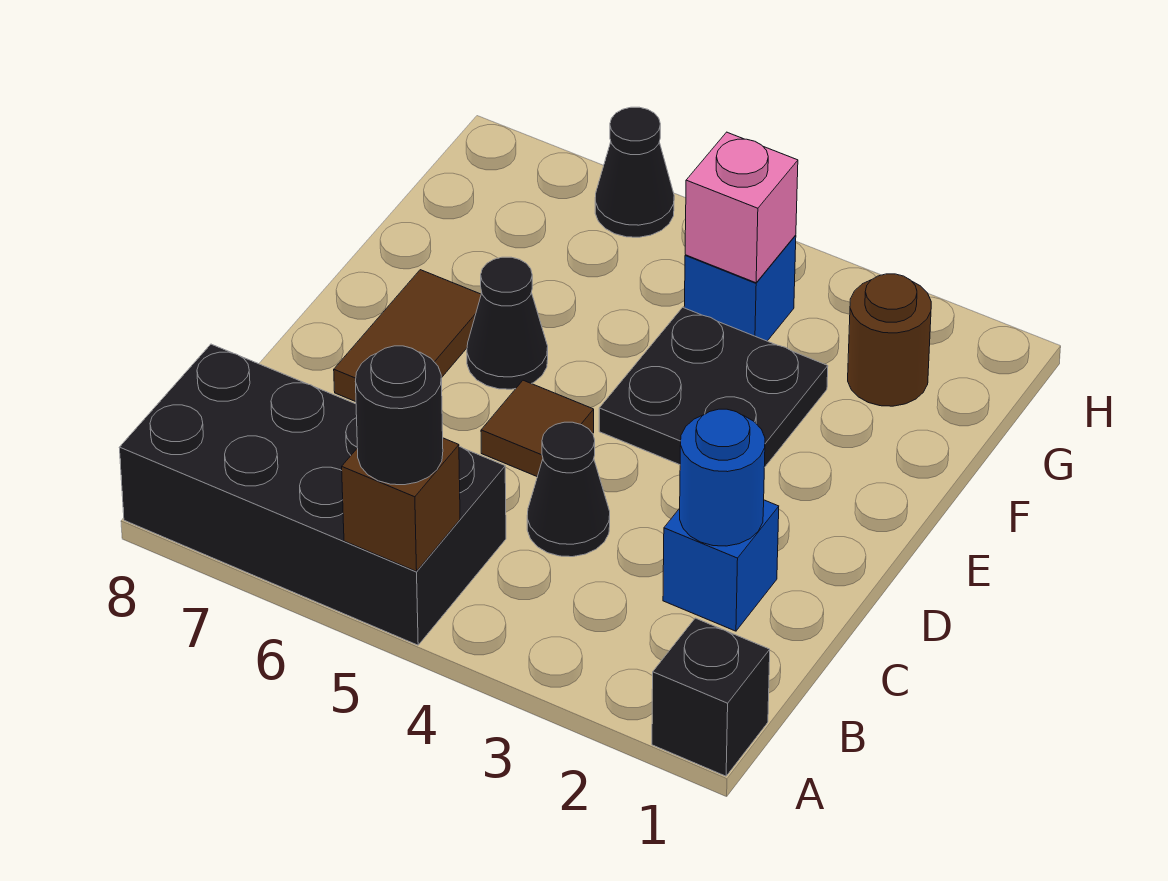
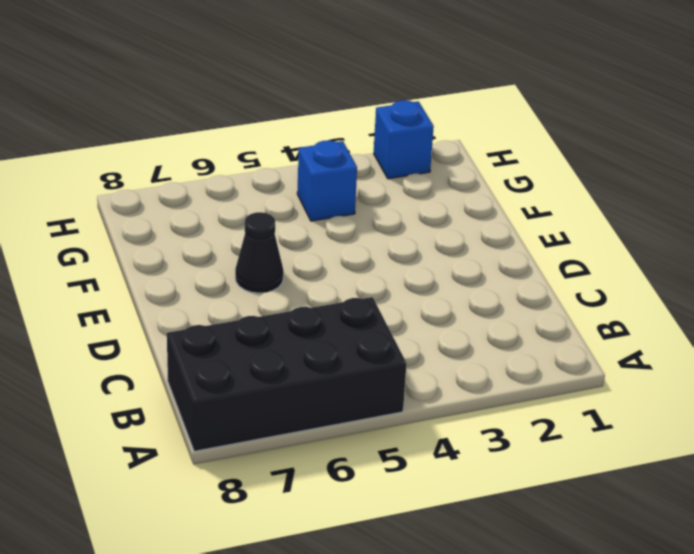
blue brick H2 level 1 -> blue brick C2 level 1
none -> black brick A1 level 1
none -> black cone C4 level 1
none -> brown tile D5 level 1

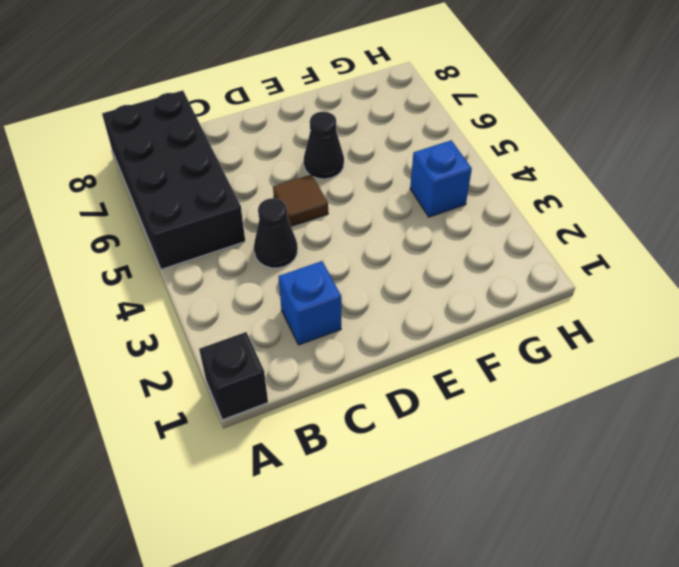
none -> brown tile D7:E7 level 1
none -> black plate E3:F4 level 1
none -> brown round brick G2 level 1

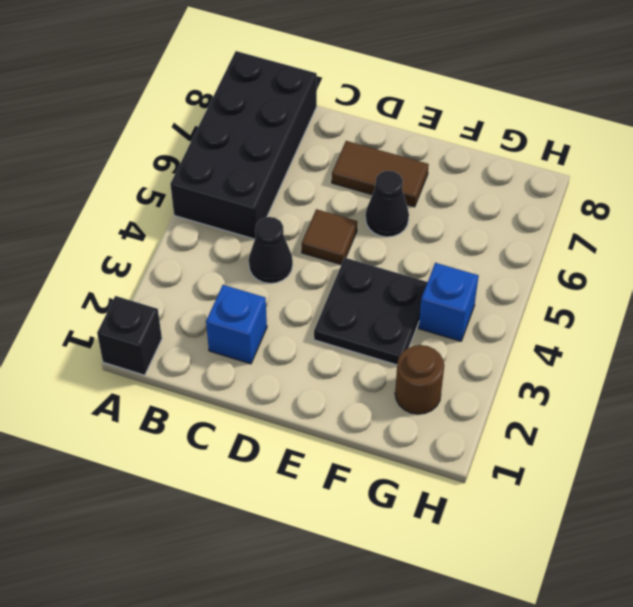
none -> black cone H6 level 1
none -> brown brick A5 level 2
none -> blue round brick C2 level 2

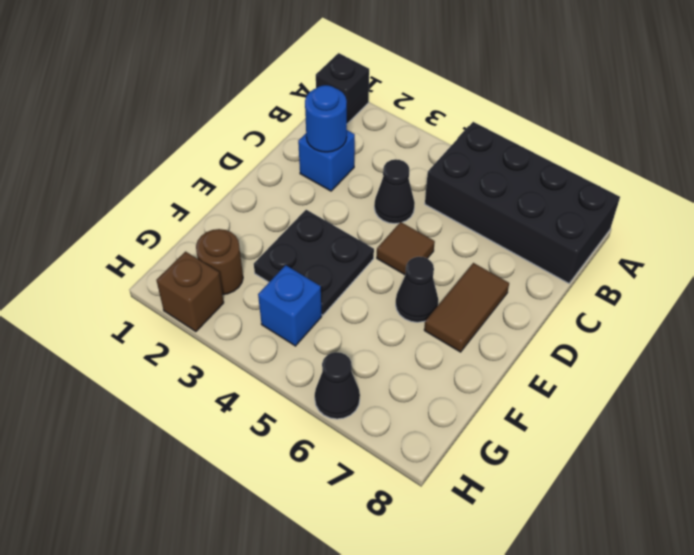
brown brick H2 level 1 -> brown brick A5 level 2
none -> pink brick G4 level 2
none -> black round brick A5 level 3

